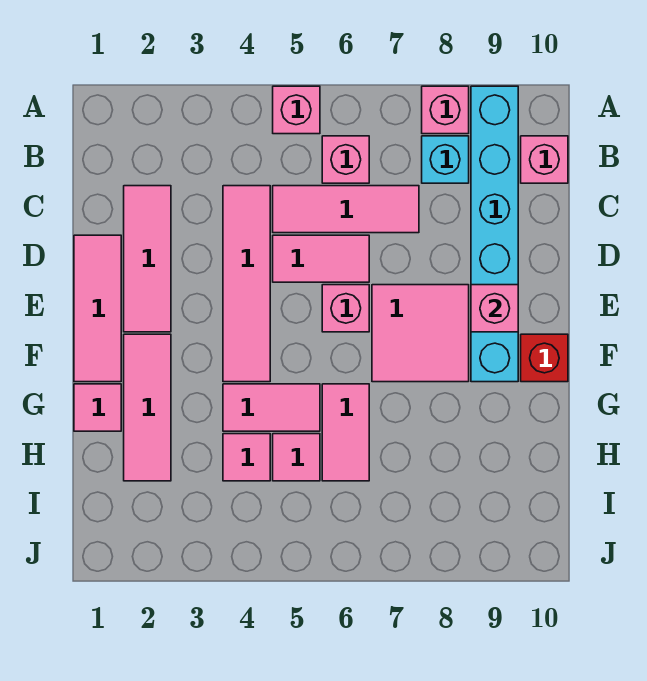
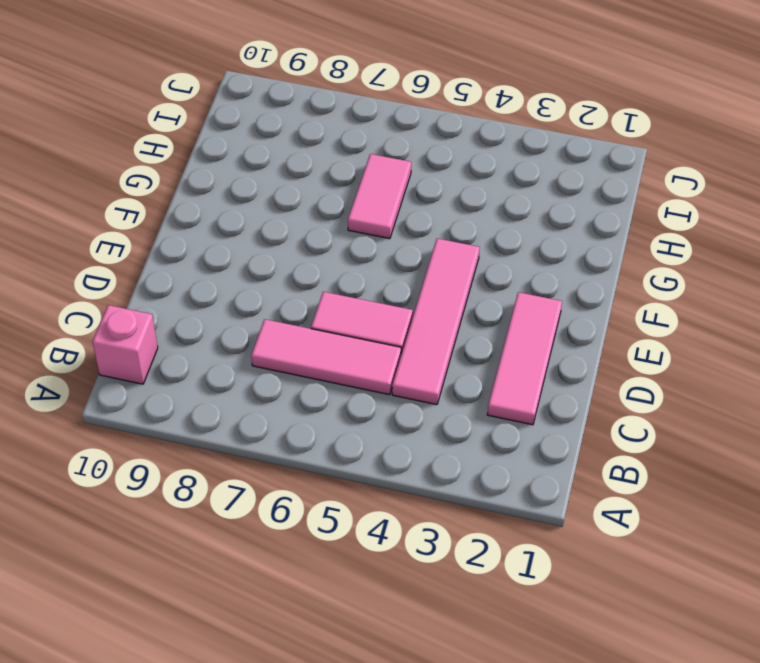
none -> pink brick A5 level 1
none -> pink brick A8 level 1
none -> cyan brick A9:F9 level 1

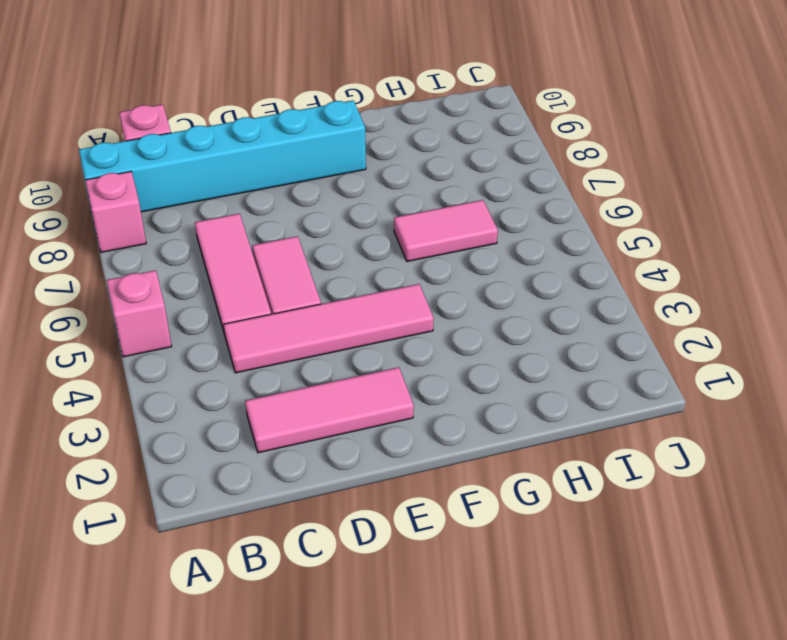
none -> pink brick B6 level 1
none -> cyan brick B8 level 1
none -> pink tile D1:F1 level 1

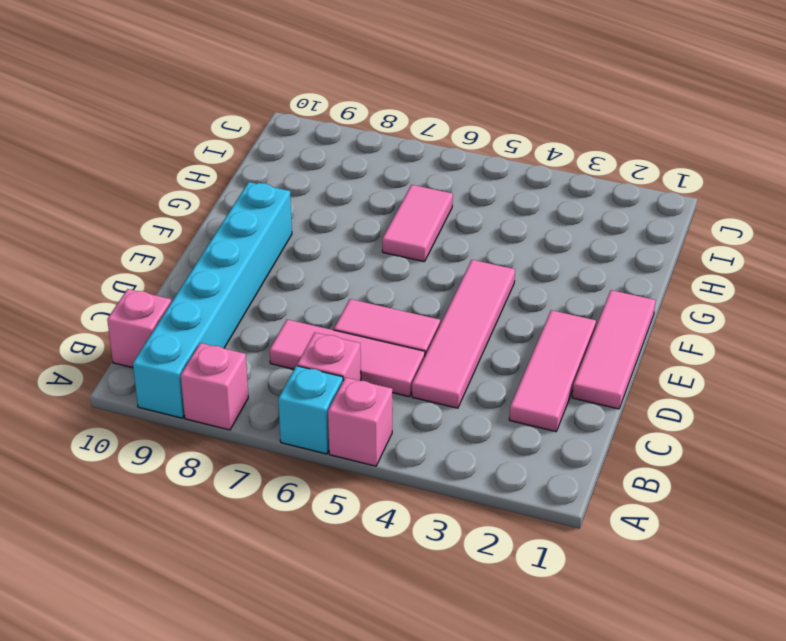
cyan brick A6 level 1 -> cyan brick B8 level 1
none -> pink brick E6 level 1
none -> pink tile E7:F8 level 1
none -> pink tile F2:H2 level 1

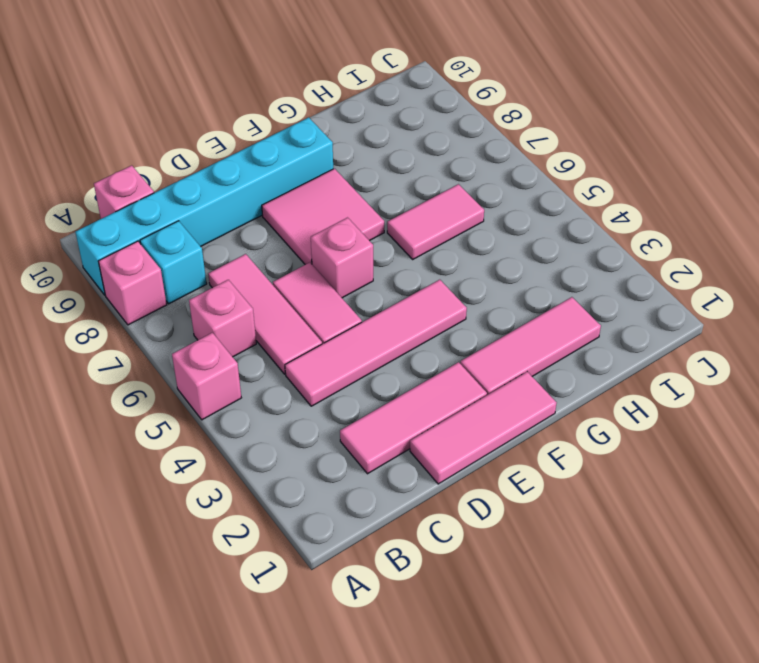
none -> red brick F10 level 1
none -> pink tile G1 level 1
none -> pink tile G4:G5 level 1

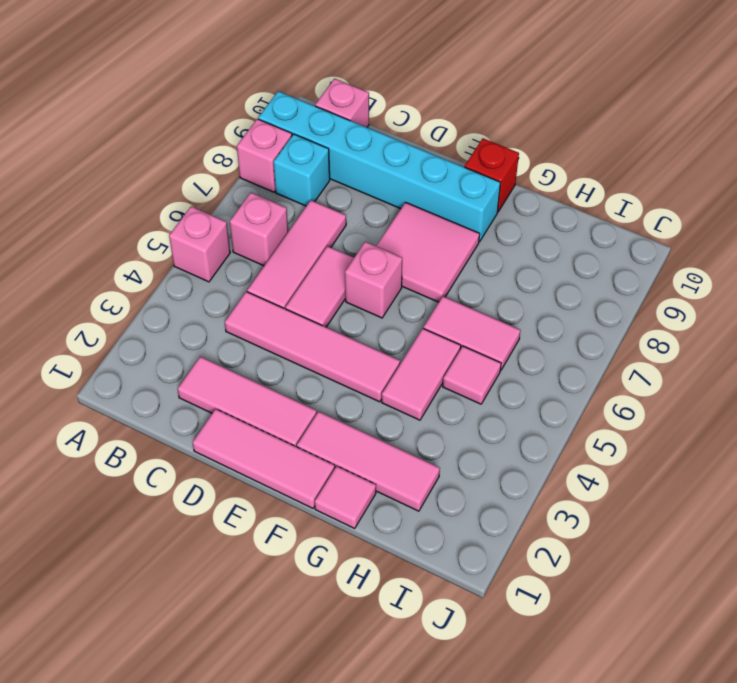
none -> pink tile H4 level 1
none -> pink brick E9 level 2

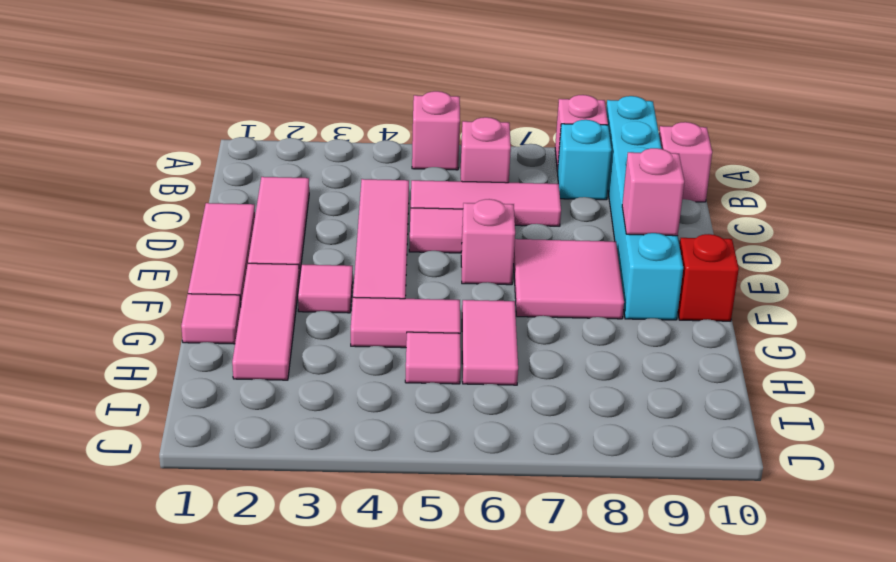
pink tile F3 level 1 -> pink tile H4 level 1

